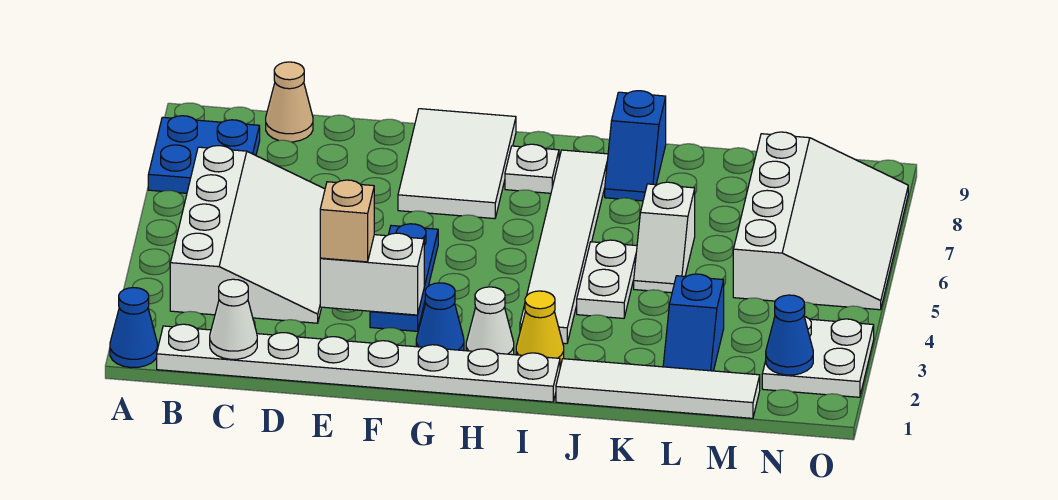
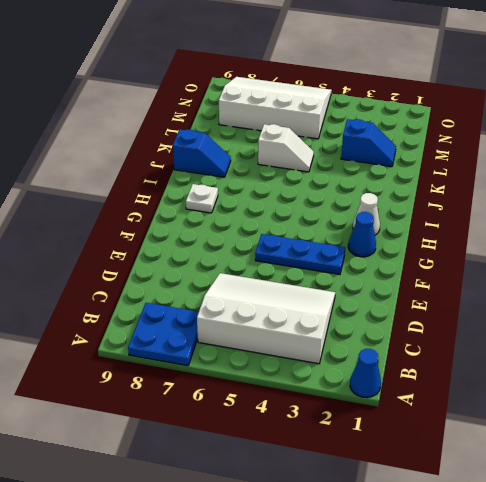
none -> white plate B1:I1 level 1
none -> tan cone C9 level 1
none -> white tile F7:G9 level 1

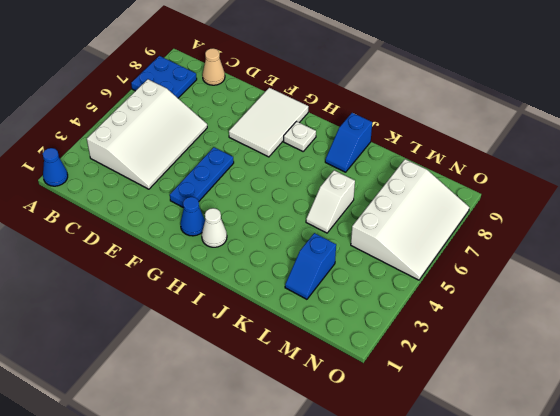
none -> white plate B1:I1 level 1
none -> yellow cone I2 level 1
none -> white tile I3:I8 level 1

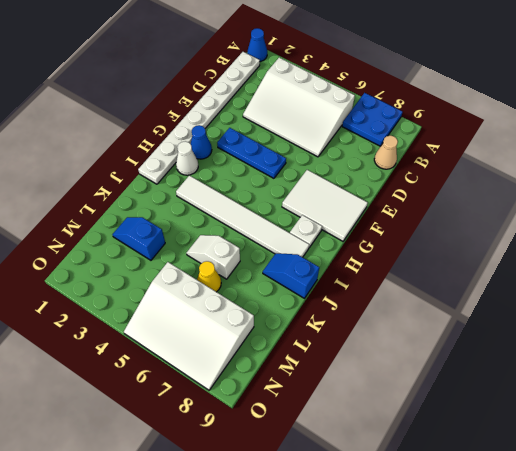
yellow cone L6 level 1 -> yellow cone I2 level 1
none -> white tile J1:M1 level 1
none -> white plate J4:J5 level 1
none -> white plate N2:O3 level 1

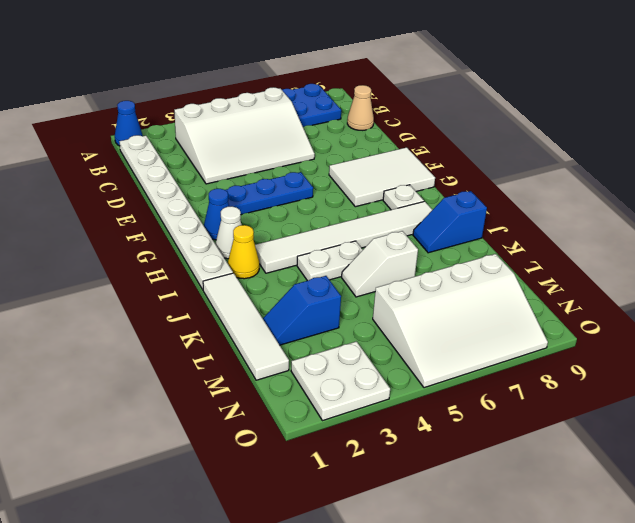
none -> white cone C1 level 2
none -> white brick E3:F3 level 2
none -> blue cone N2 level 2

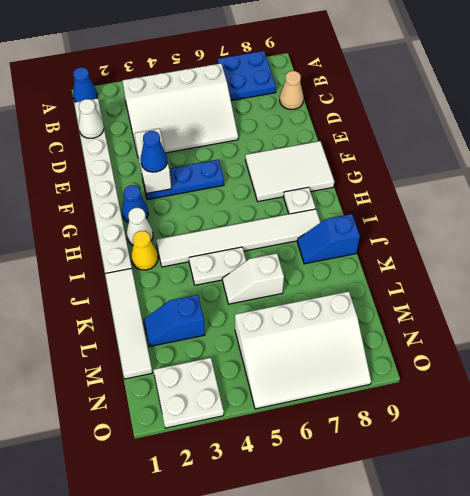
blue cone F3 level 3 -> blue cone N2 level 2
none -> tan brick E3 level 3

